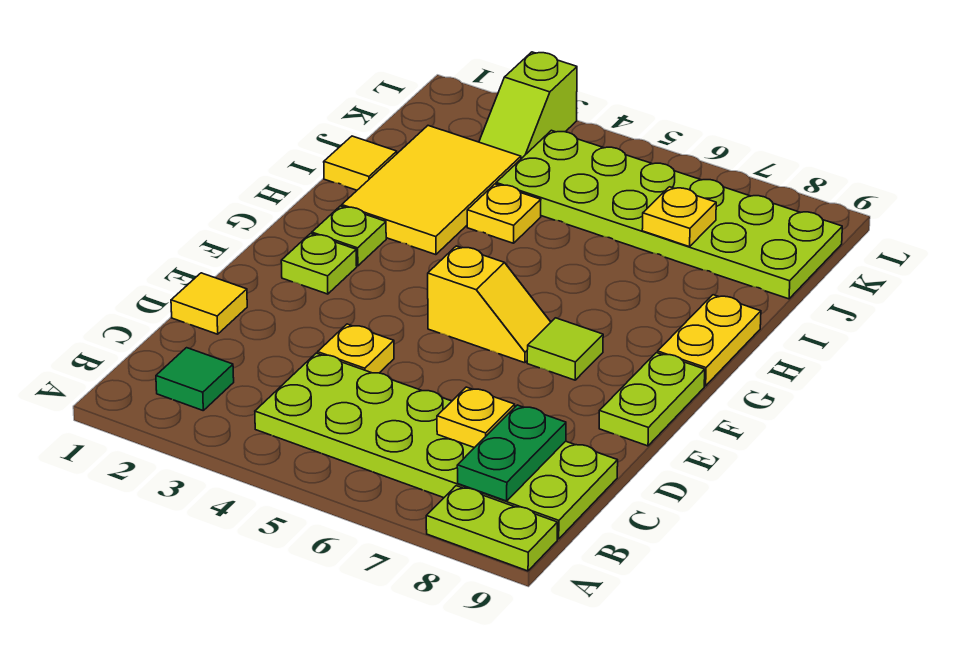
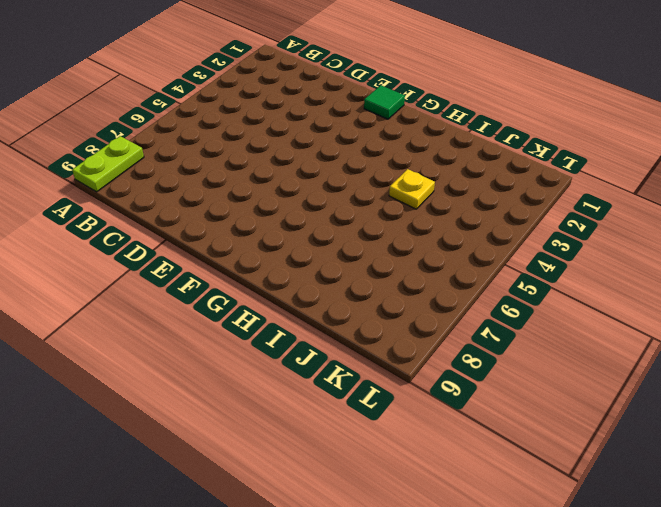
green tile F1 level 1 -> green tile B2 level 1
none -> lime plate B4:C9 level 1
none -> yellow tile D1 level 1
none -> yellow plate D4 level 1

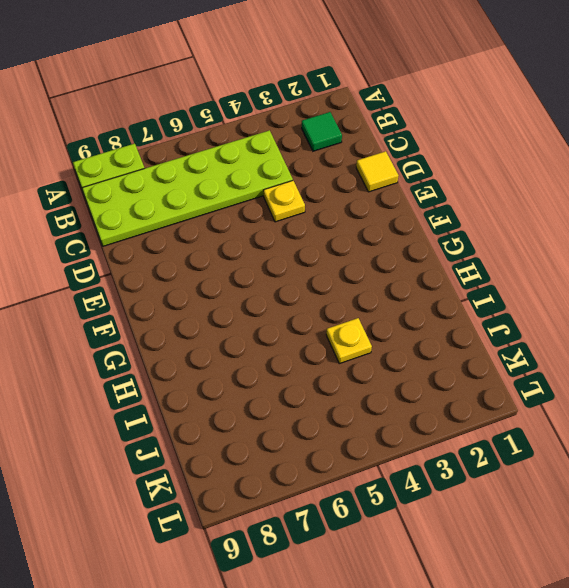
none -> lime plate E9:F9 level 1
none -> lime plate F2 level 1
none -> yellow slope F5:F6 level 1 top 5

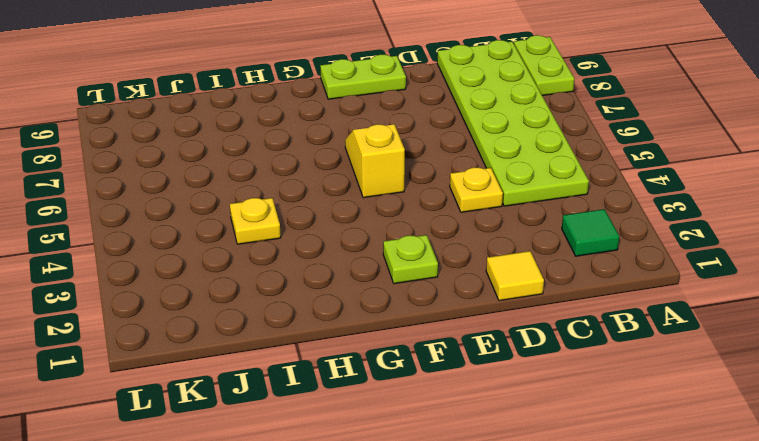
none -> lime tile F7 level 1
none -> lime plate G2 level 1
none -> yellow plate G9:H9 level 1

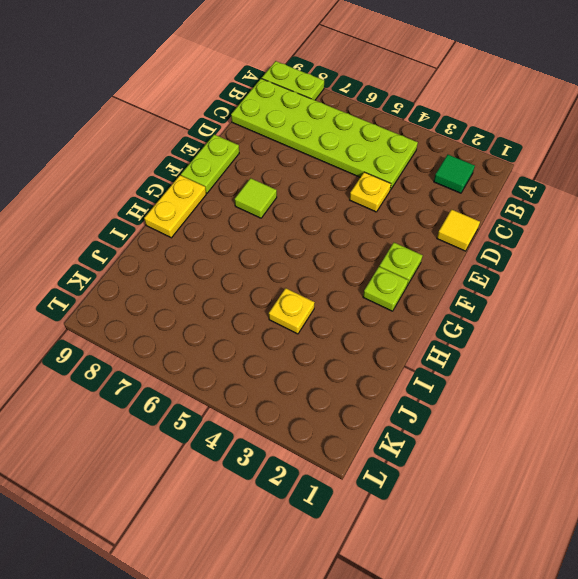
none -> yellow slope F5:F6 level 1 top 5
none -> yellow tile H2:J3 level 1
none -> yellow tile I1 level 1

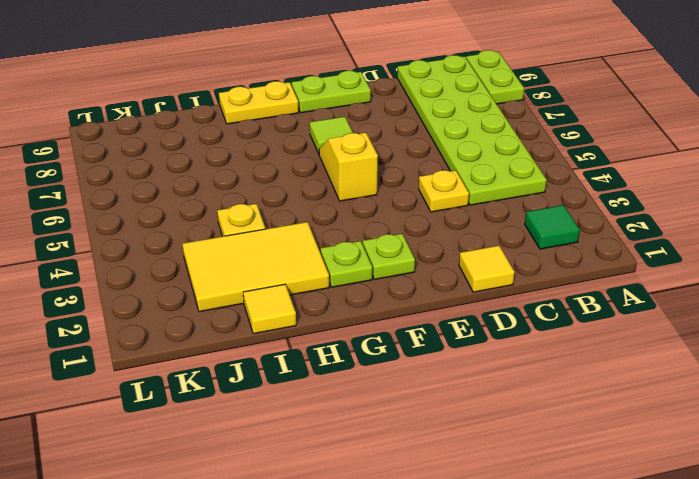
none -> lime plate J4:K9 level 1
none -> lime slope K3:L3 level 1 top L
none -> green plate B8:C8 level 2

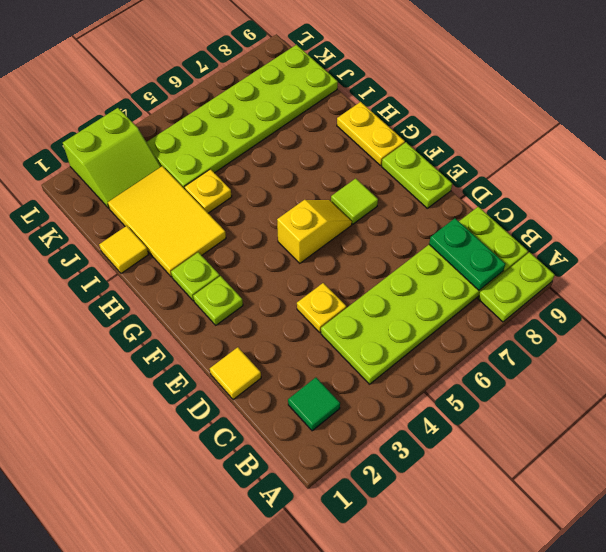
lime slope K2:L3 level 1 top L -> lime slope K3:L3 level 1 top L
none -> yellow plate C7 level 2
none -> yellow plate J7 level 2

